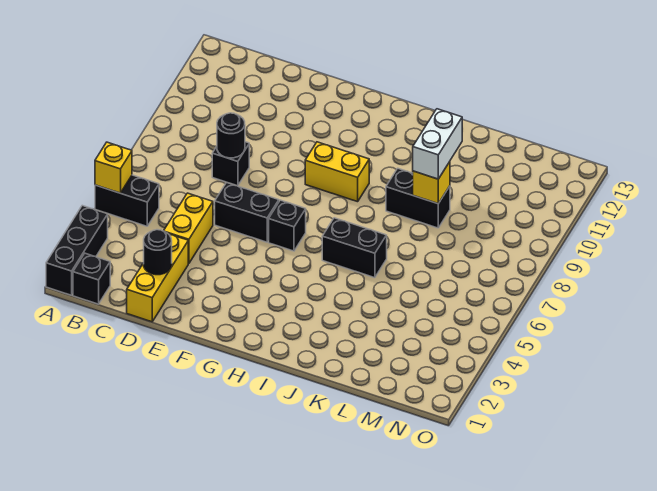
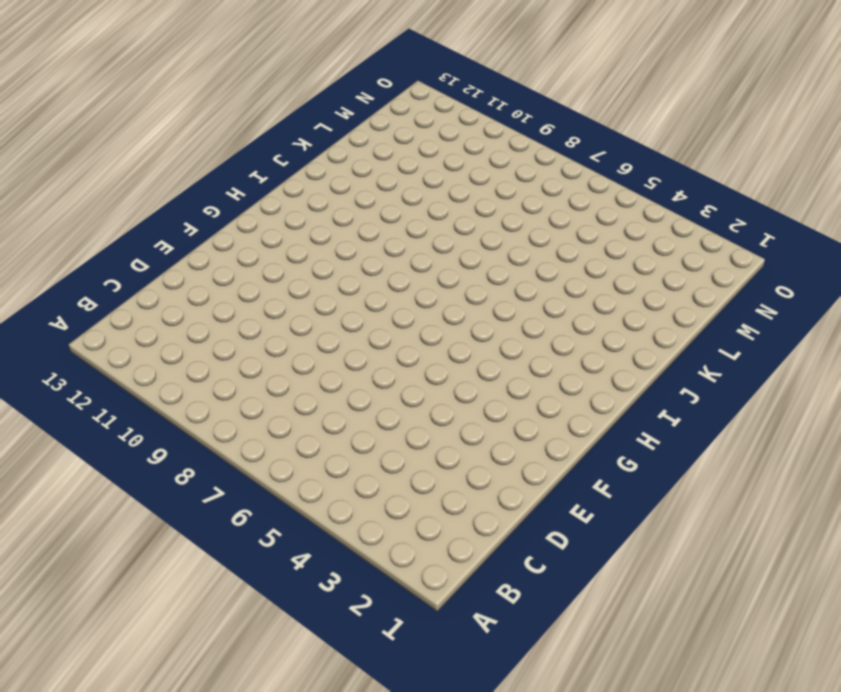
none -> black brick A1:A3 level 1
none -> black brick A5:B5 level 1
none -> black brick B1 level 1

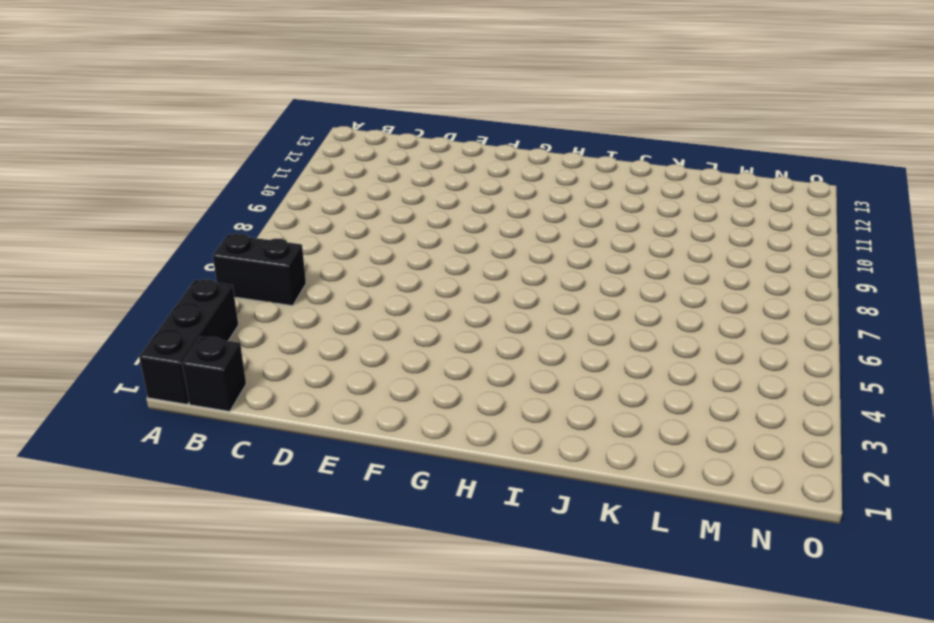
none -> yellow brick D1:D3 level 1
none -> yellow brick D4:D5 level 1
none -> black brick D8 level 1

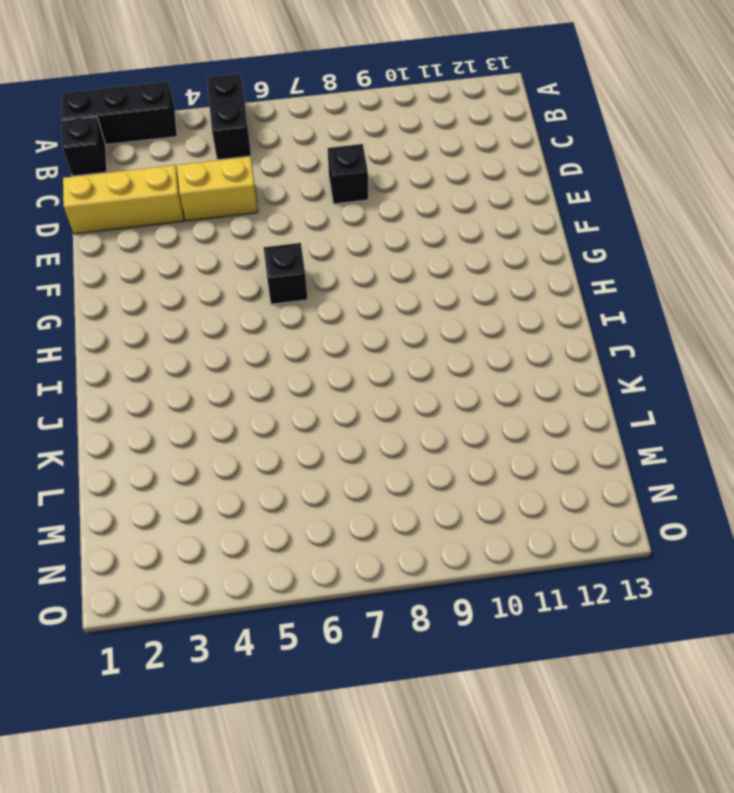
none -> black brick E6:F6 level 1
none -> yellow brick G9:H9 level 1
none -> black brick I6:J6 level 1

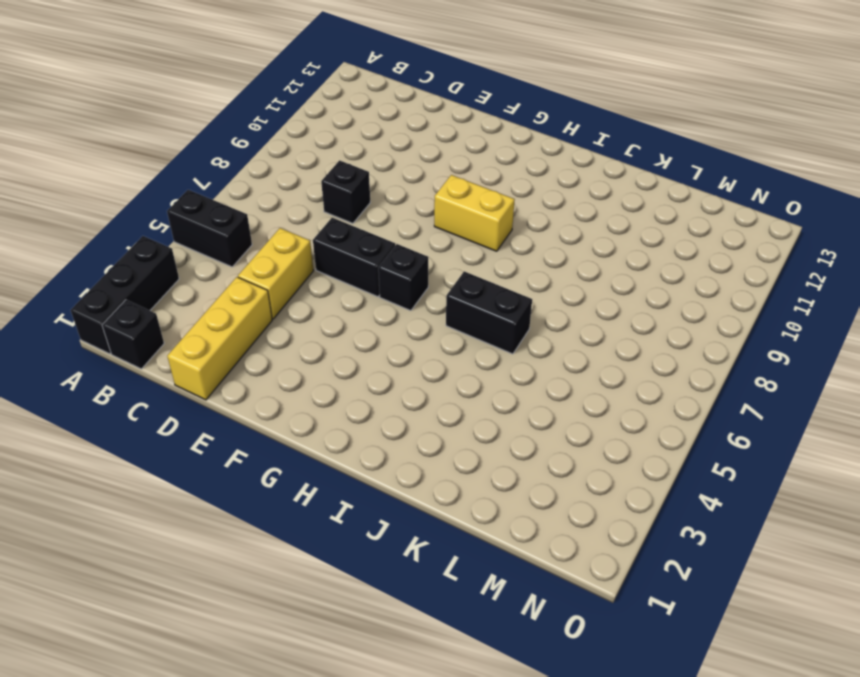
none -> black brick J9:K9 level 1
none -> yellow brick A5 level 2
none -> black round brick D2 level 2

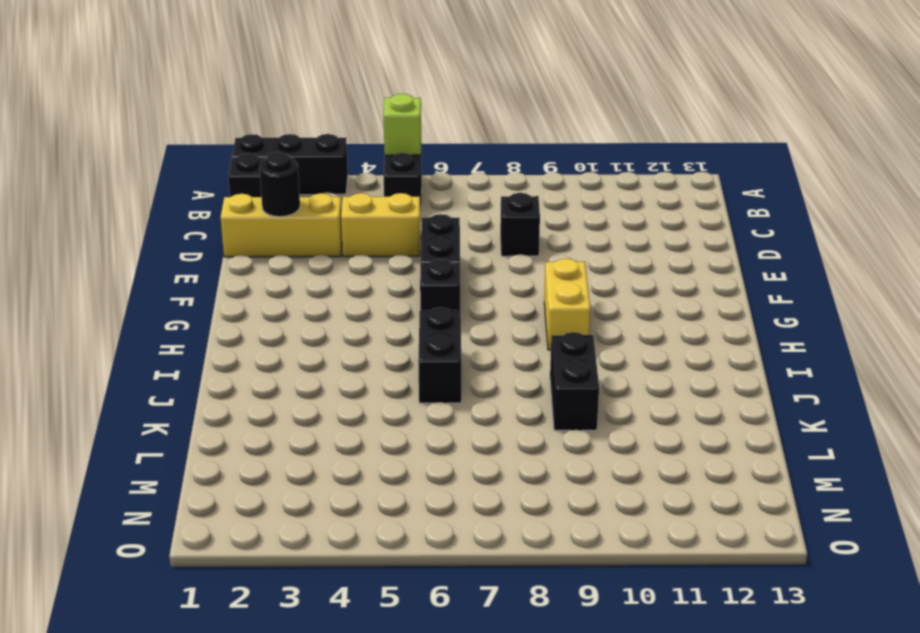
lime brick A5 level 2 -> yellow brick A5 level 2
none -> black round brick D8 level 2
none -> yellow brick K9 level 2
none -> white brick K9:K10 level 3

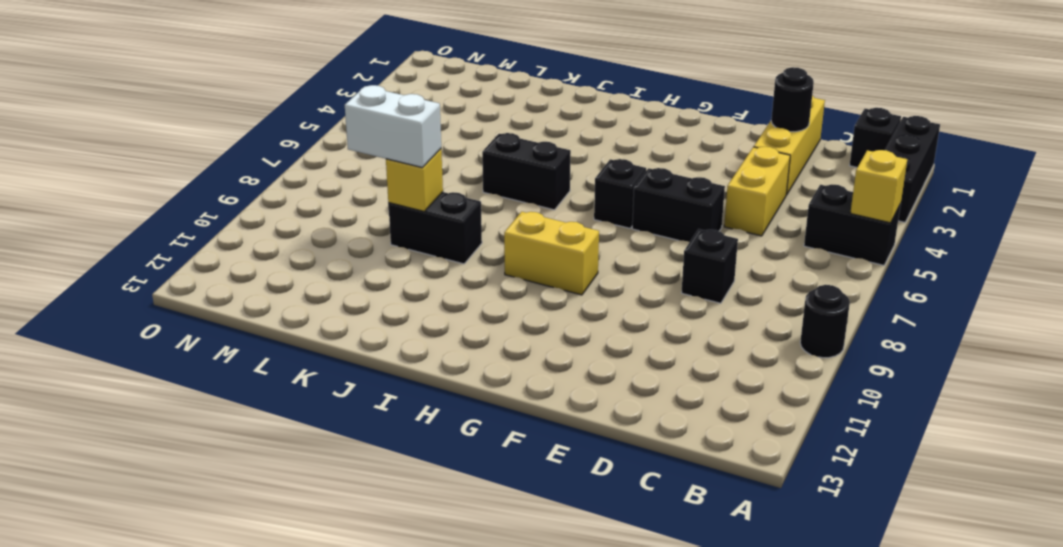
black round brick A9 level 1 -> black round brick D8 level 2
white brick K9:L9 level 3 -> white brick K9:K10 level 3

